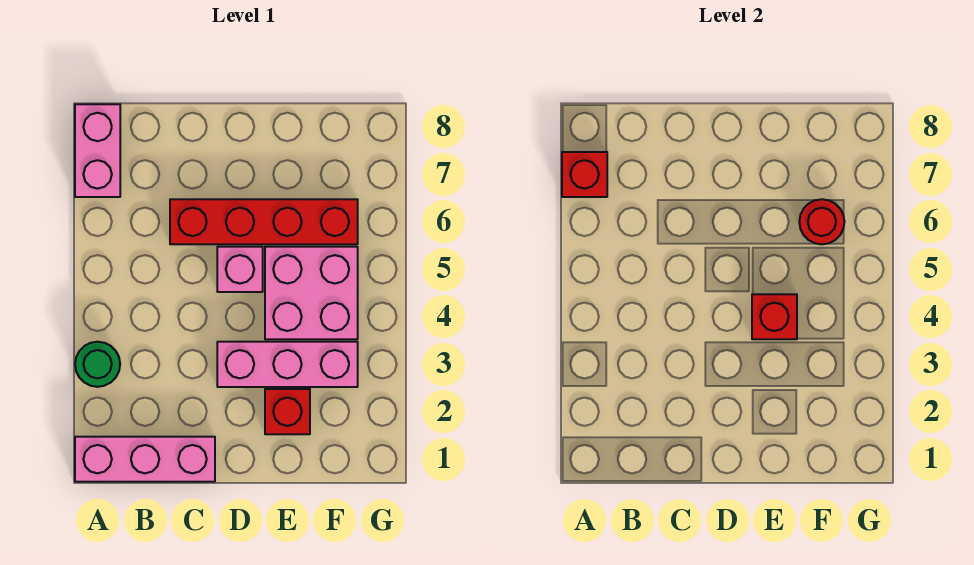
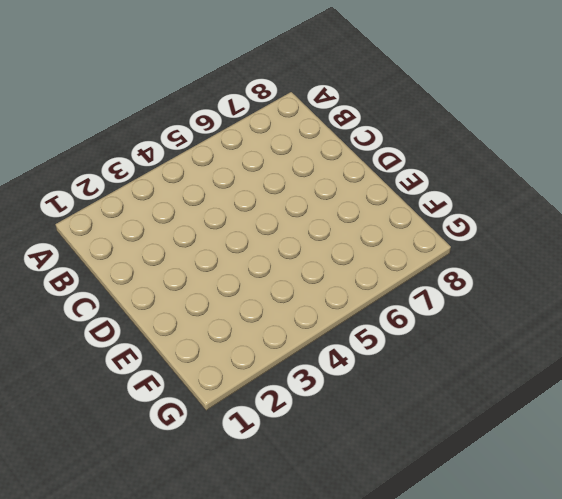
none -> pink brick A1:C1 level 1
none -> green round brick A3 level 1

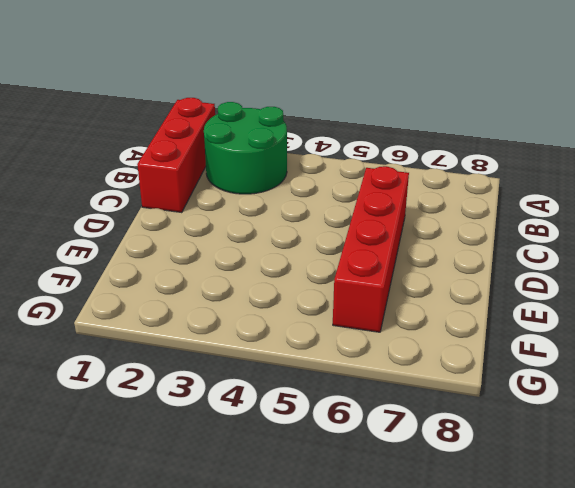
red brick A1:C1 level 1 -> pink brick A1:C1 level 1
green round brick A2:B3 level 1 -> green round brick A3 level 1
none -> pink brick A7:A8 level 1
none -> pink brick D3:F3 level 1

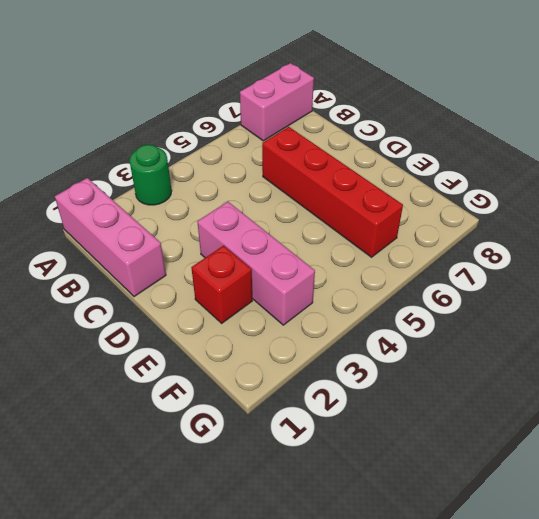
none -> pink brick D5 level 1
none -> pink brick E4:F5 level 1

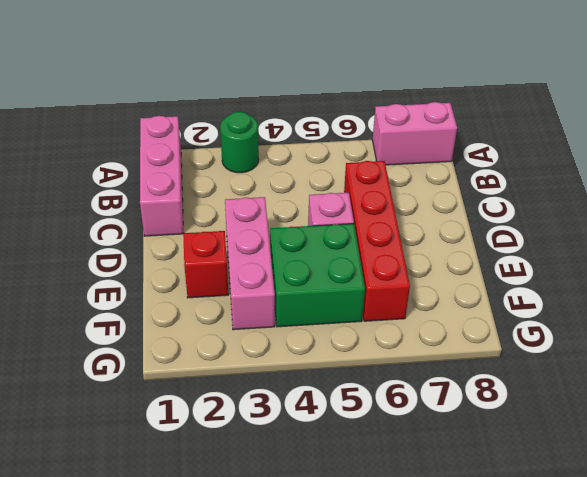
green brick E4:F5 level 1 -> pink brick E4:F5 level 1
none -> red brick A7 level 2
none -> red brick E4 level 2

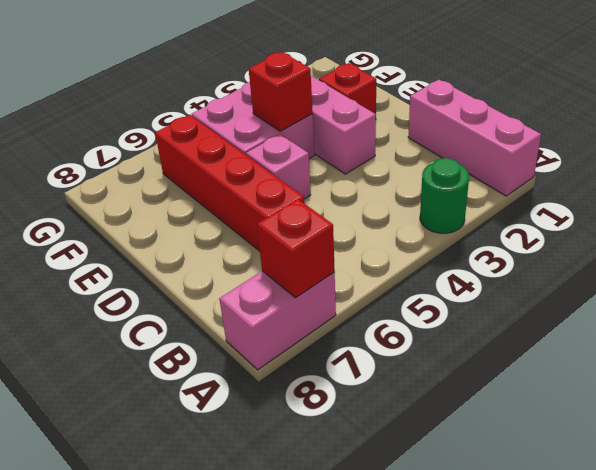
none -> red round brick F6 level 2

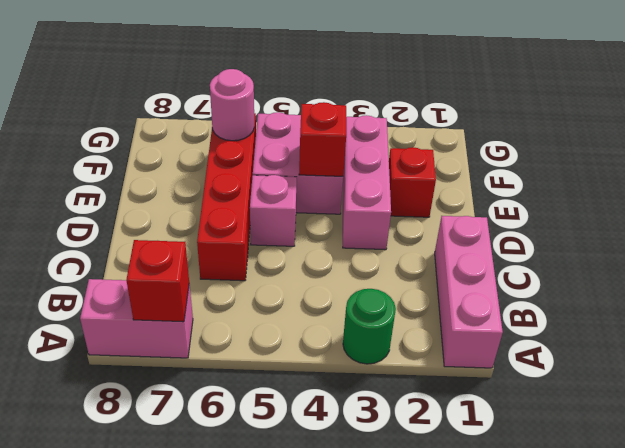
pink round brick F6 level 2 -> red round brick F6 level 2

